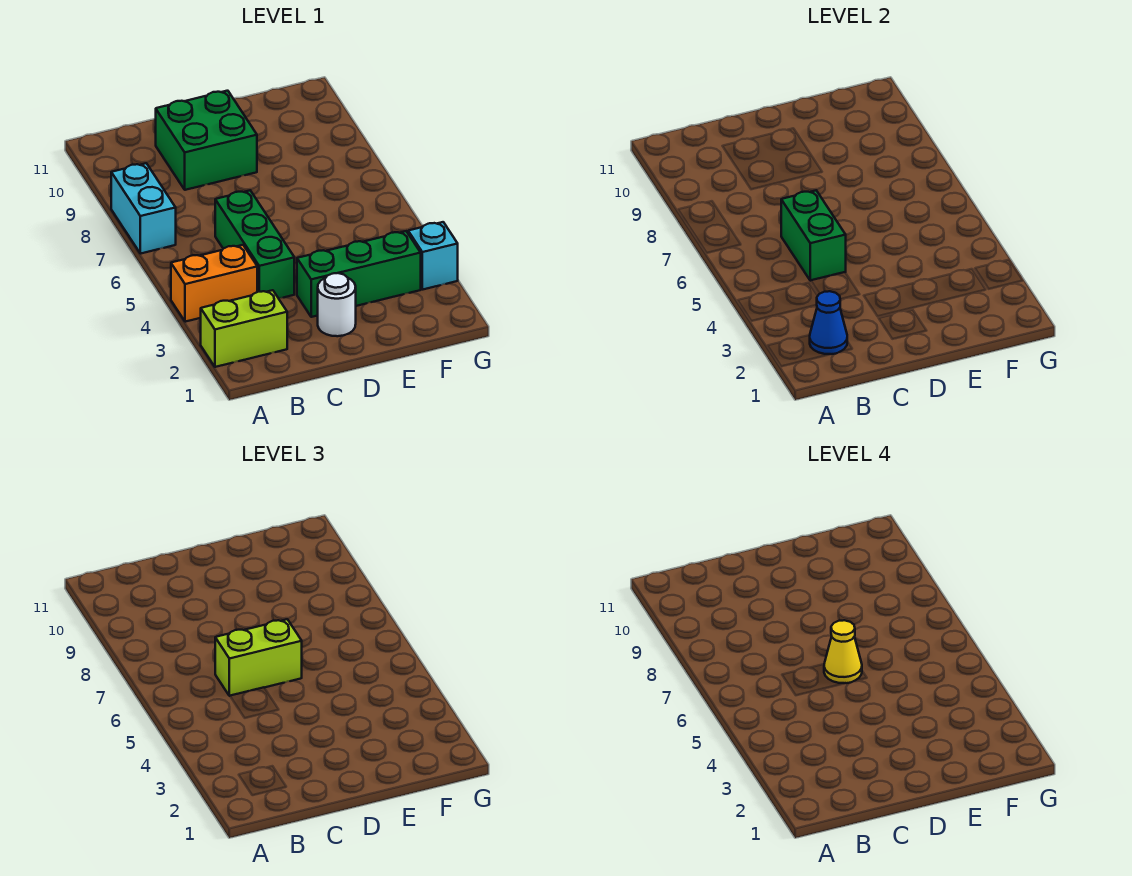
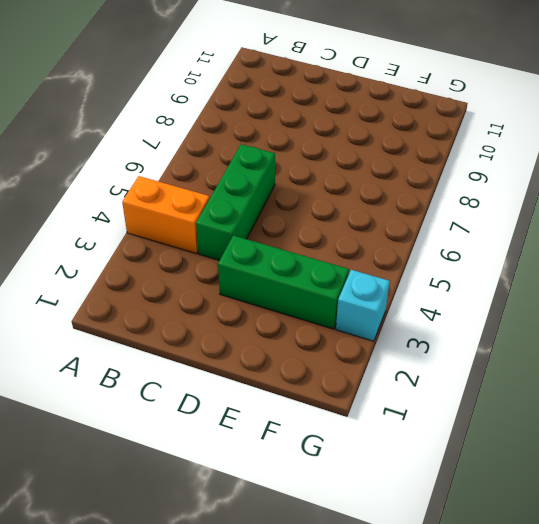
none -> lime brick A2:B2 level 1
none -> cyan brick A7:A8 level 1
none -> green brick C9:D10 level 1

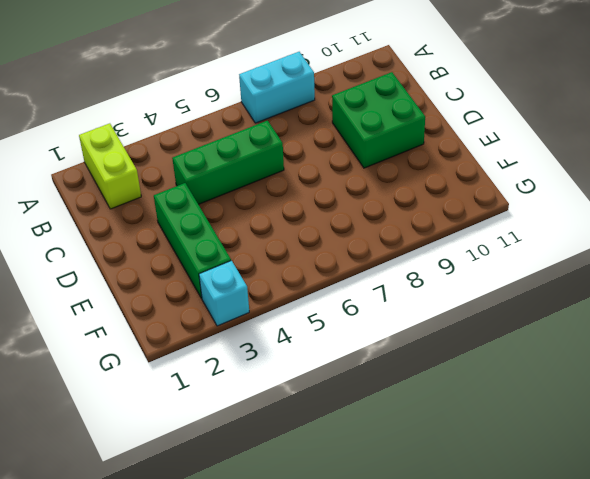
none -> orange brick A4:B4 level 1
none -> white round brick D2 level 1
none -> blue cone B2 level 2

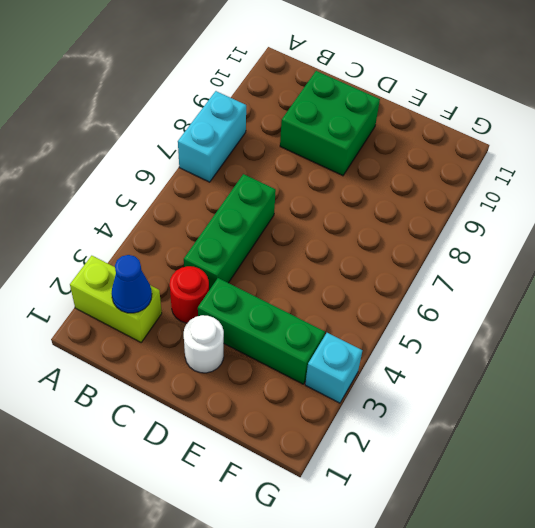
red round brick C3 level 1 -> none
none -> orange brick A4:B4 level 1
none -> green brick C5:C6 level 2
none -> lime brick C6:D6 level 3

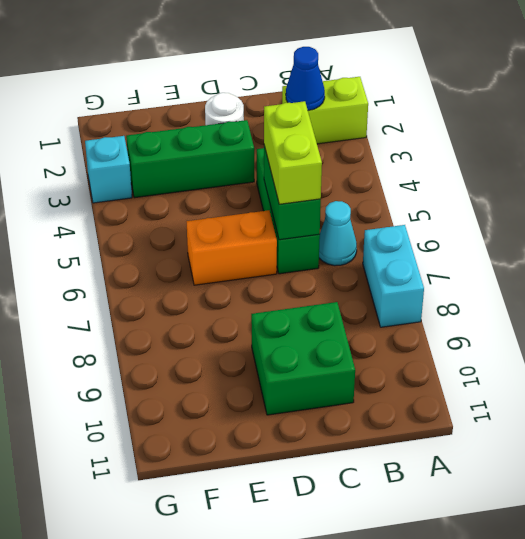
cyan cone B6 level 1 -> none
lime brick C5:C6 level 3 -> lime brick C6:D6 level 3
orange brick D6:E6 level 1 -> orange brick A4:B4 level 1
none -> yellow cone D6 level 4

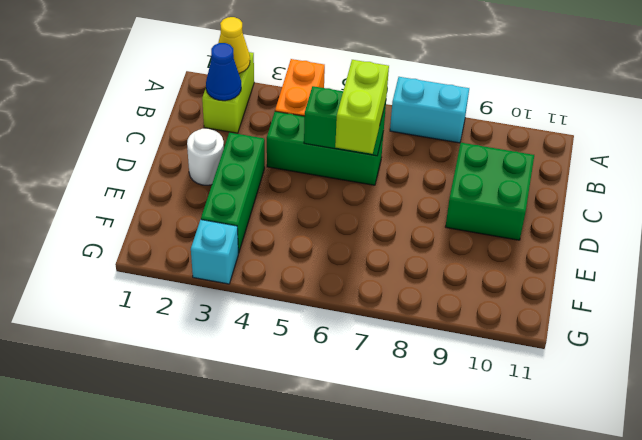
yellow cone A2 level 2 -> yellow cone D6 level 4

